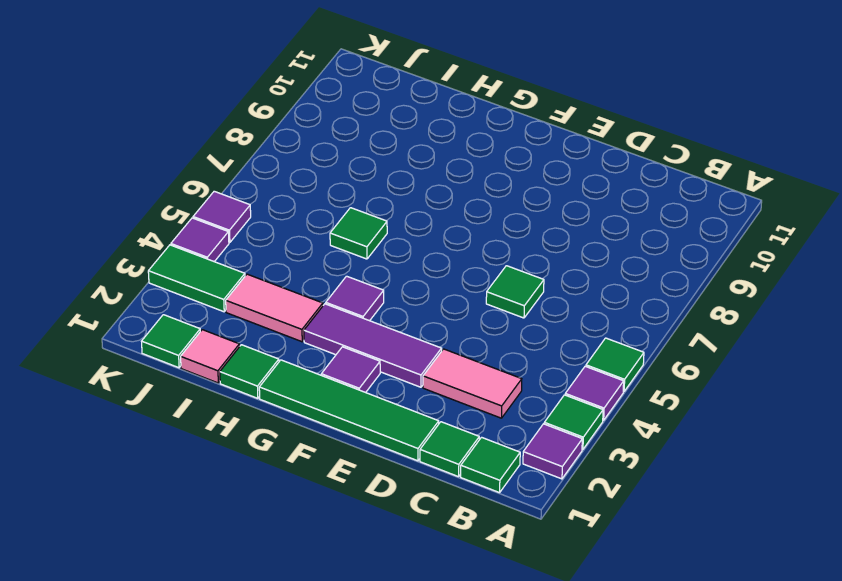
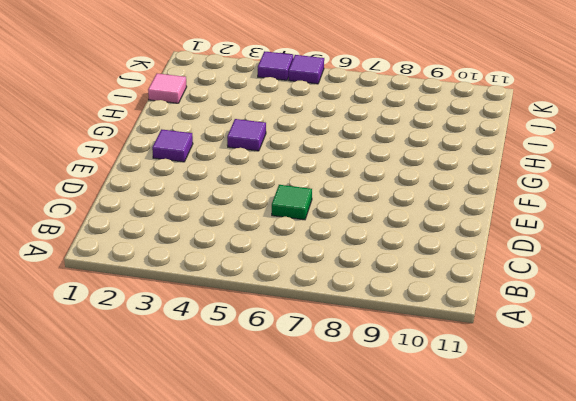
none -> purple tile A2 level 1
none -> green tile A3 level 1
none -> purple tile A4 level 1

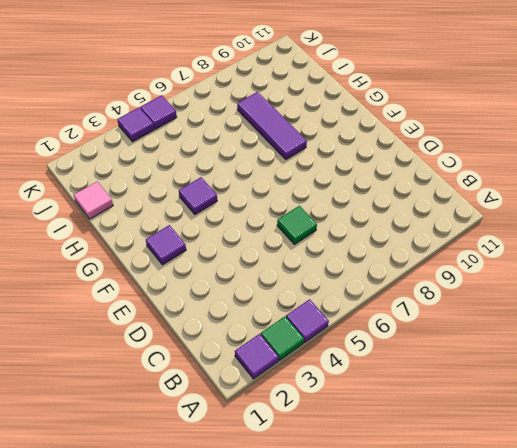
purple tile G8:I8 level 1 -> purple tile E3:G3 level 1
none -> green tile A5 level 1
none -> green tile B1 level 1
none -> green tile C1 level 1

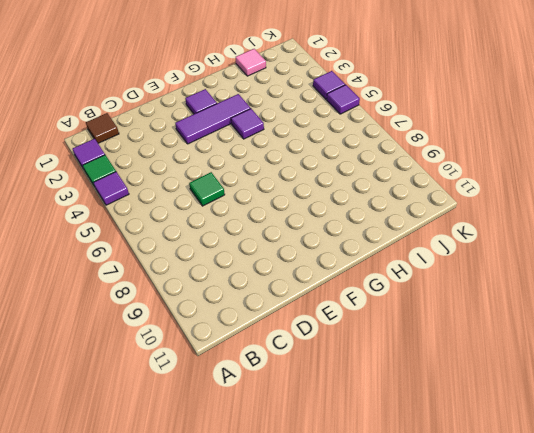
brown tile B1 level 1 -> green tile B1 level 1
none -> green tile A5 level 1
none -> green tile C1 level 1
none -> pink tile C3:D3 level 1

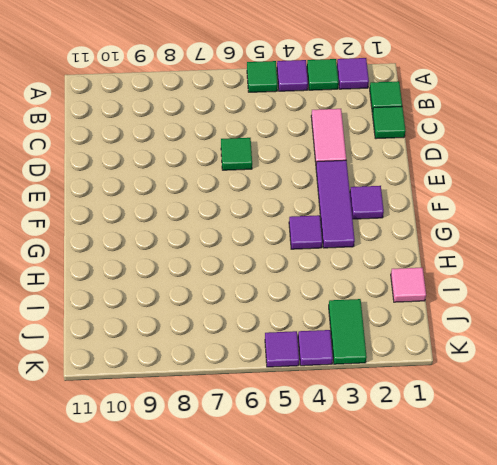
none -> green tile D1:G1 level 1
none -> green tile H1 level 1
none -> pink tile H3:I3 level 1

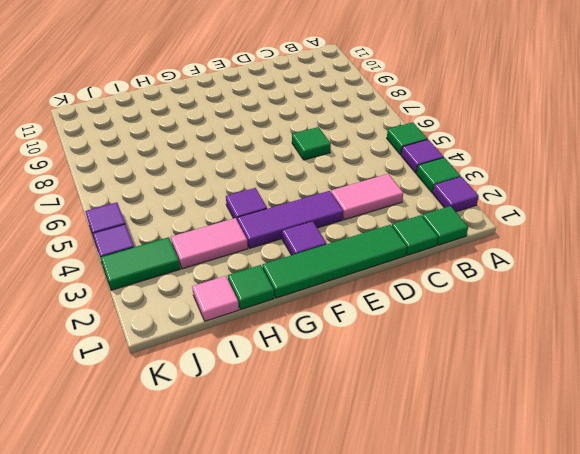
none -> green tile H6 level 1
none -> green tile J1 level 1

